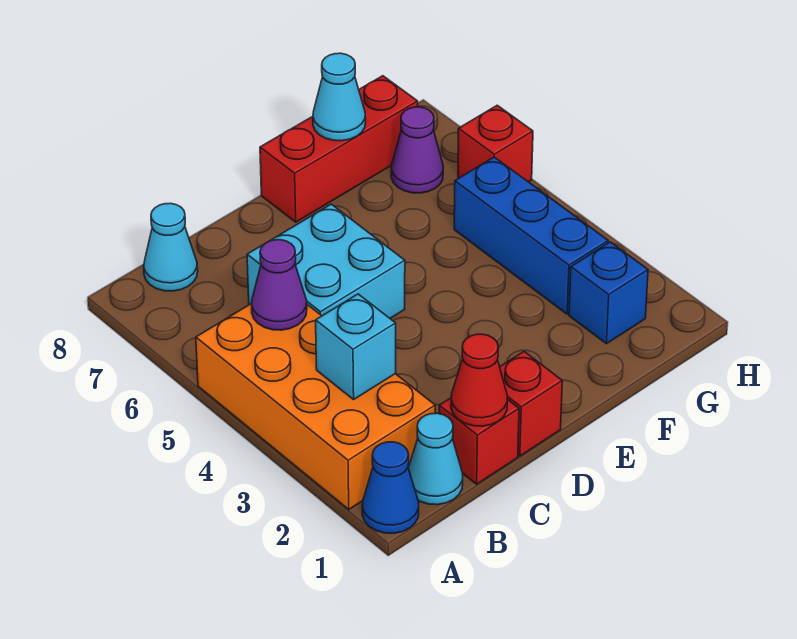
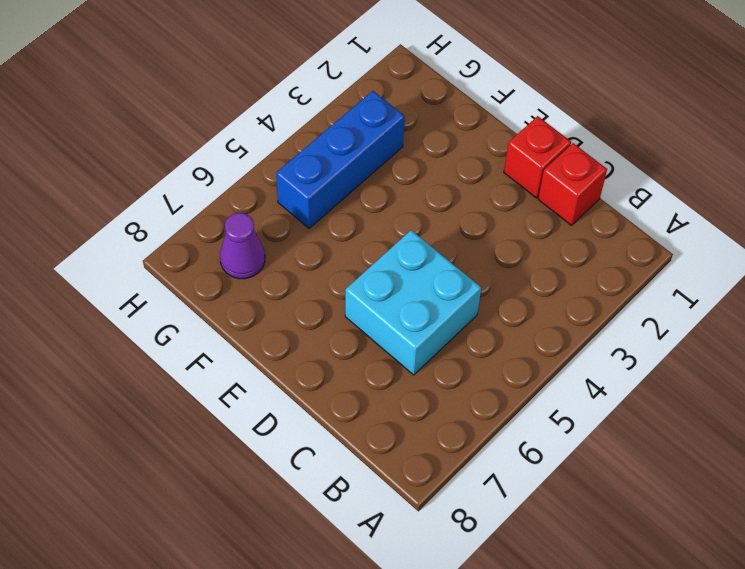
none -> blue cone A1 level 1
none -> orange brick A2:B5 level 1
none -> cyan cone B1 level 1

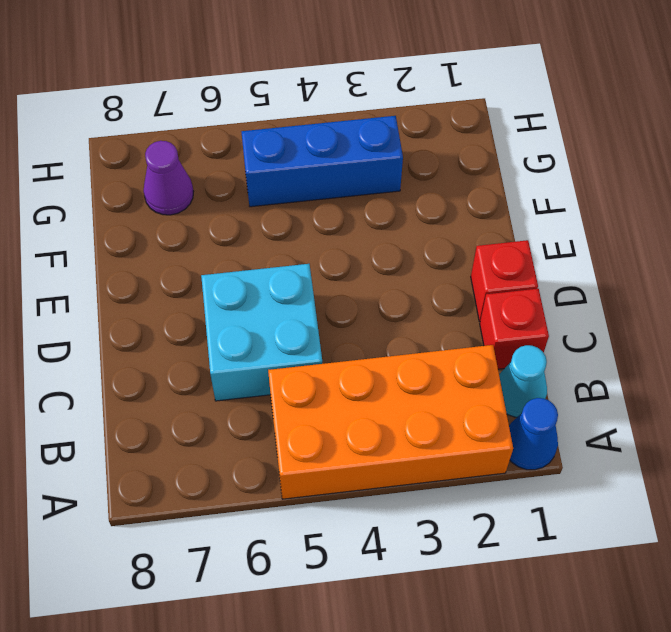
none -> cyan cone B8 level 1
none -> red brick E8:G8 level 1
none -> blue brick G2 level 1

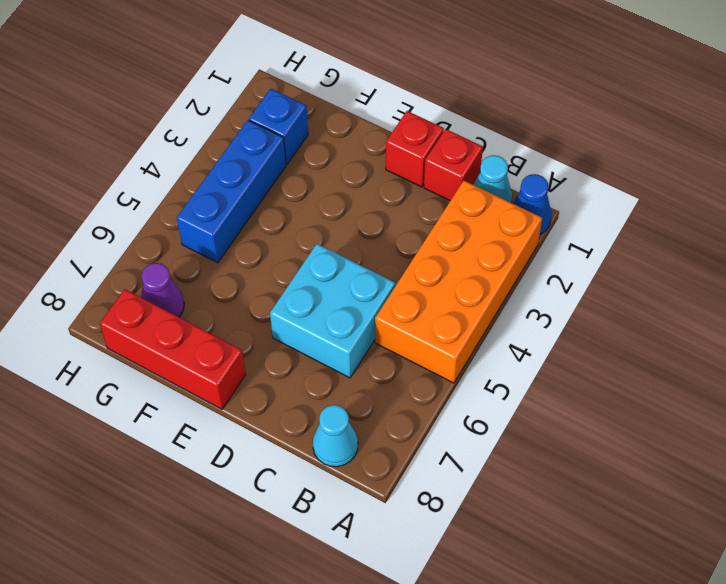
none -> red brick H6 level 1
none -> cyan brick B3 level 2
none -> purple cone B5 level 2

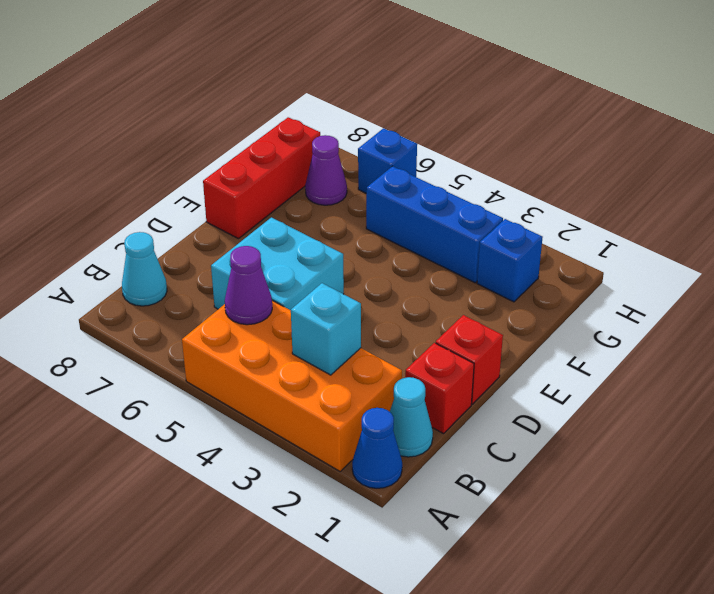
blue brick H6 level 1 -> red brick H6 level 1
none -> red cone C1 level 2
none -> cyan cone F8 level 2

